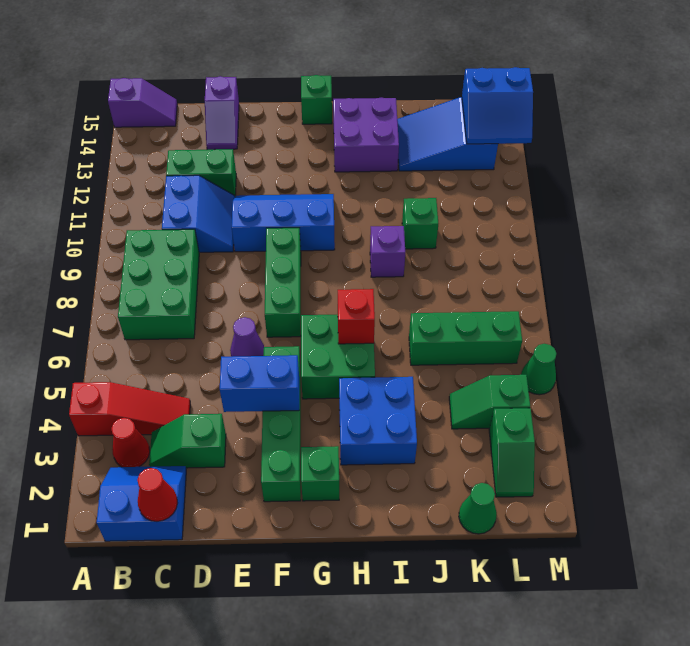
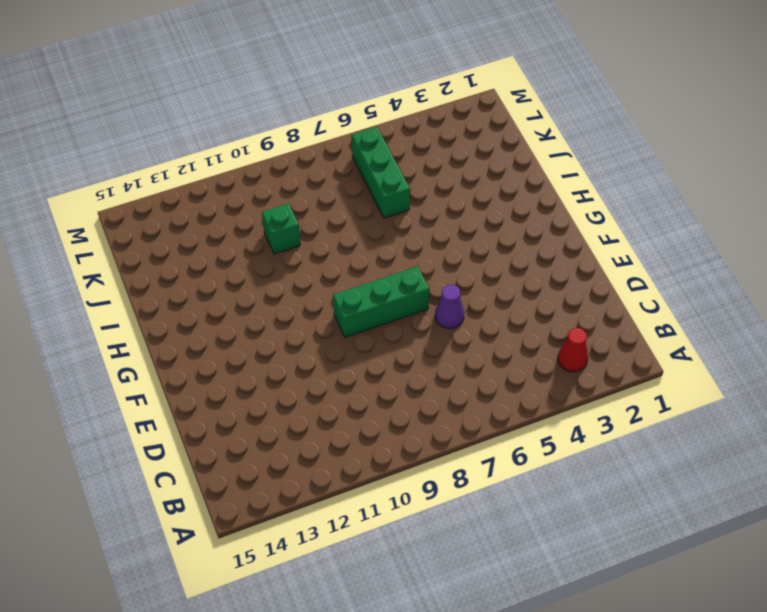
none -> red slope A4:C4 level 1 top A
none -> purple slope A15:B15 level 1 top A
none -> blue slope B1:C2 level 1 top 1
none -> green brick B7:C9 level 1

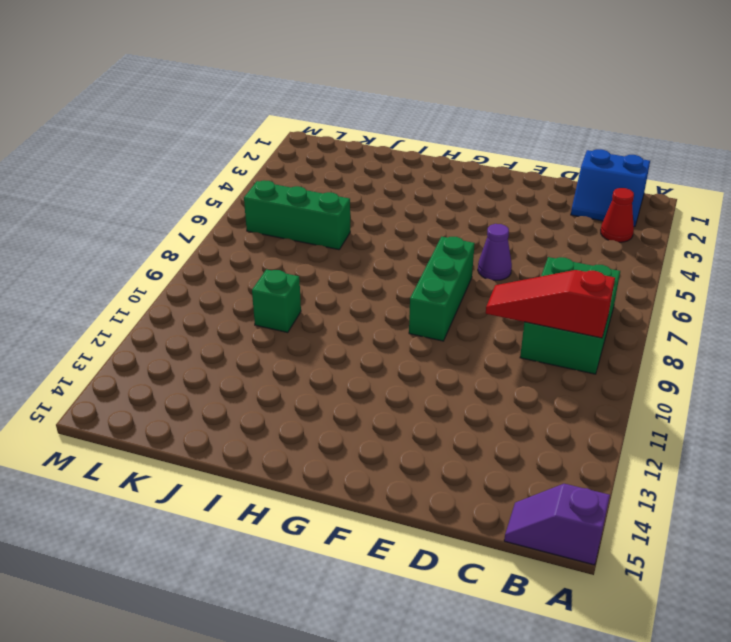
red slope B9:D9 level 2 top B -> red slope A4:C4 level 1 top A
none -> green slope C3:D3 level 1 top D
none -> blue slope C10:D11 level 1 top C
none -> green brick C12:D12 level 1
none -> purple slope D14:D15 level 1 top 15

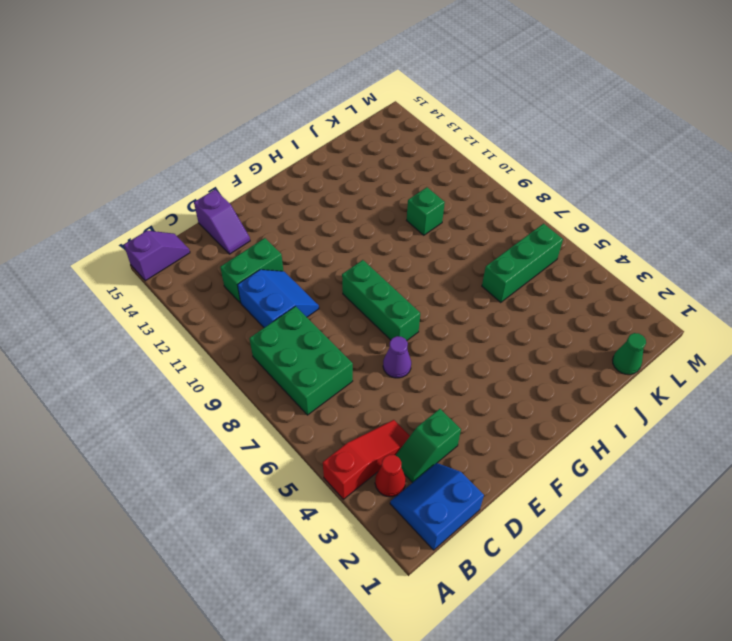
none -> blue slope E10:G11 level 1 top 10
none -> green brick F2:F5 level 1
none -> green brick G2 level 1
none -> green brick G5:H6 level 1

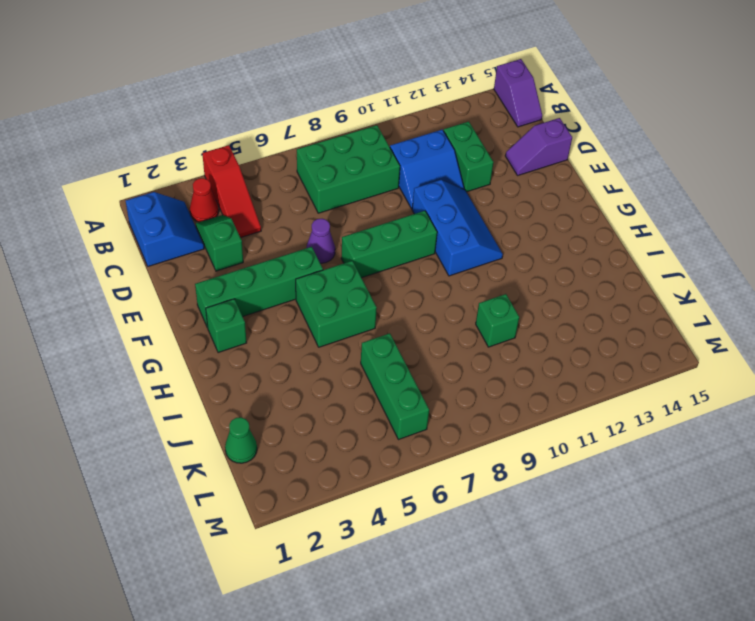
none -> green brick G15 level 1
none -> blue brick H3:I4 level 1
none -> purple brick H13:I14 level 1
none -> purple brick I9 level 1

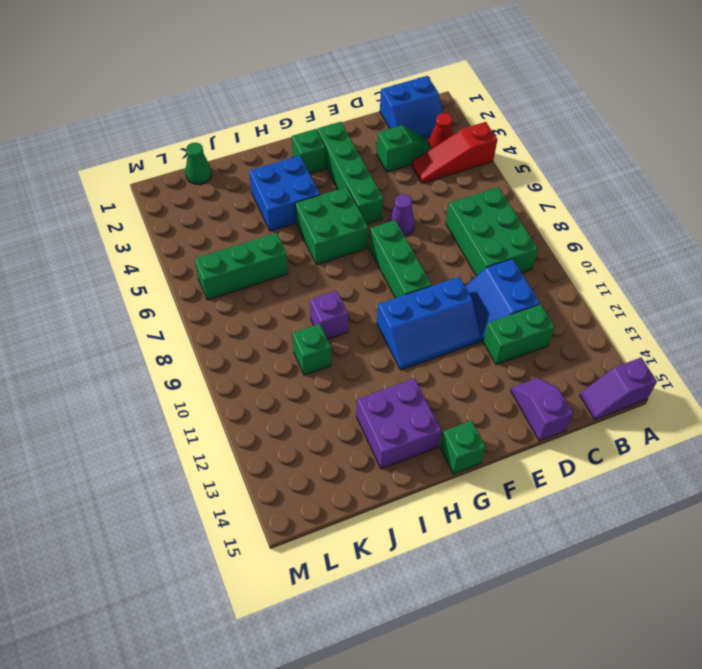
none -> blue slope J13:L14 level 1 top L
none -> green slope K4:L4 level 1 top L
none -> green slope L2:L3 level 1 top 3
none -> green cone M5 level 1

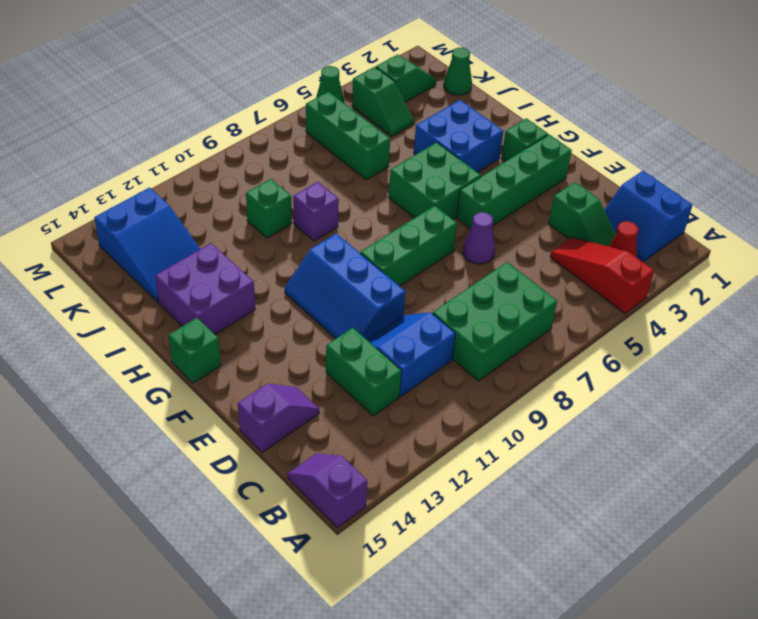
none -> red cone C1 level 2
none -> blue brick E4:F4 level 2
none -> red brick H6 level 2
none -> blue slope L13:M14 level 2 top 14

